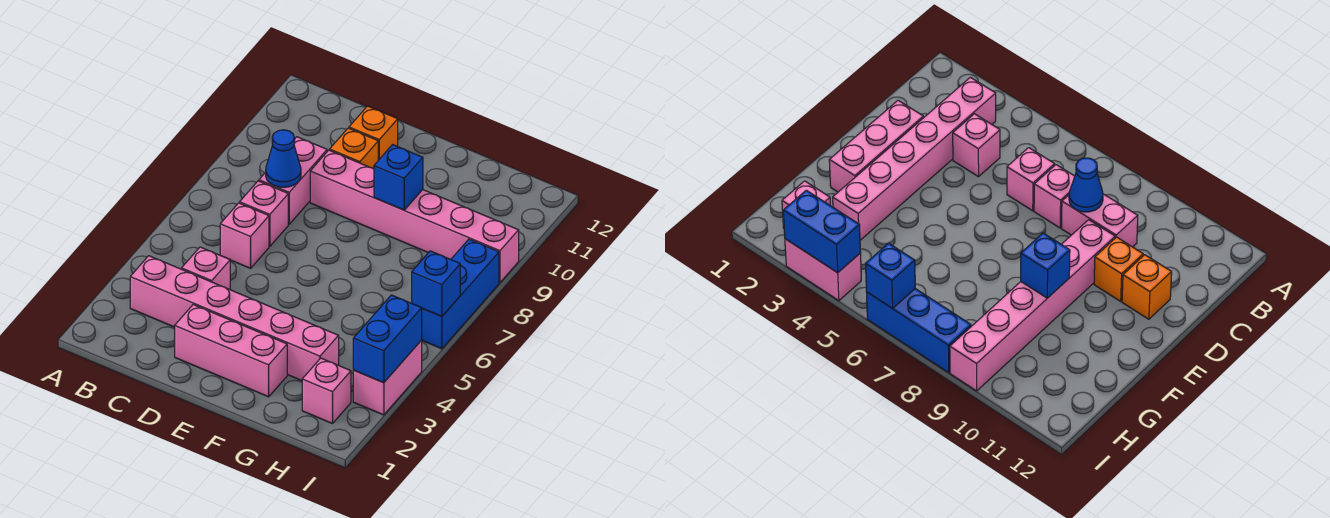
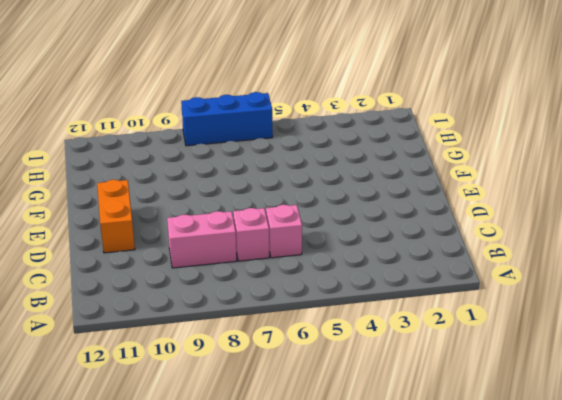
orange brick D11:E11 level 1 -> orange brick D11 level 1
none -> pink brick B3:G3 level 1
none -> pink brick C4 level 1
none -> pink brick D2:F2 level 1

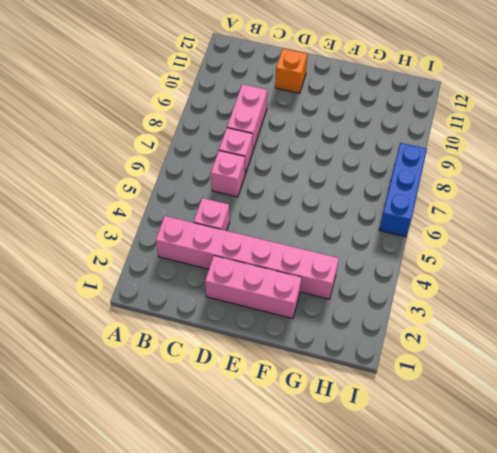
none -> pink brick D9:I9 level 1
none -> orange brick D10 level 1
none -> pink brick H2 level 1

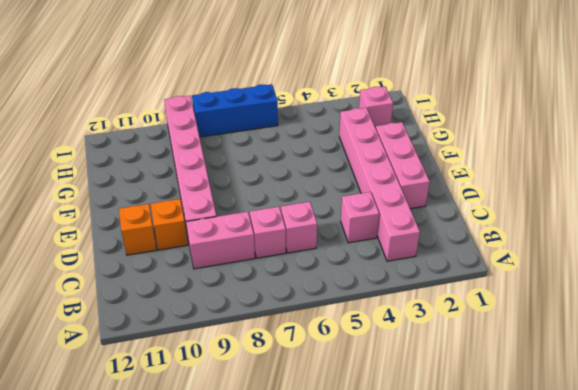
none -> pink brick I3:I4 level 1
none -> blue cone C8 level 2
none -> blue brick F9 level 2

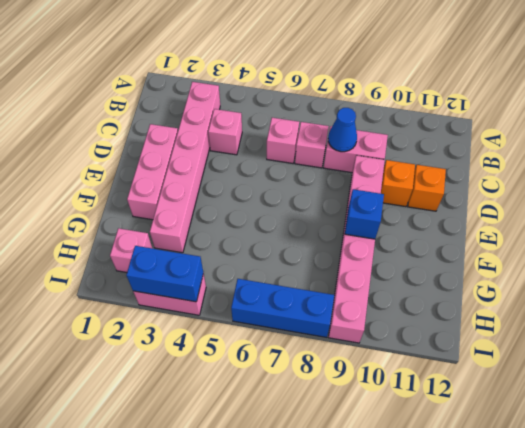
none -> blue brick I6 level 2

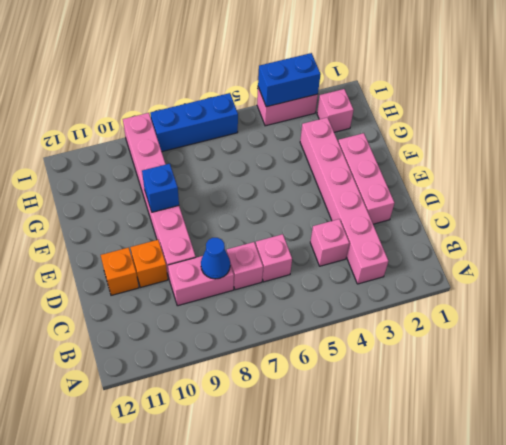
none -> blue brick I6 level 2

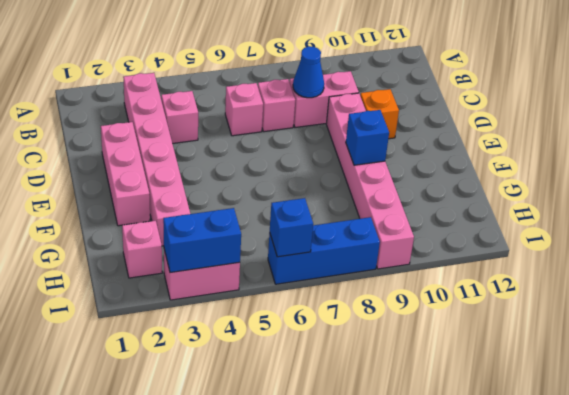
none -> orange brick D11 level 1

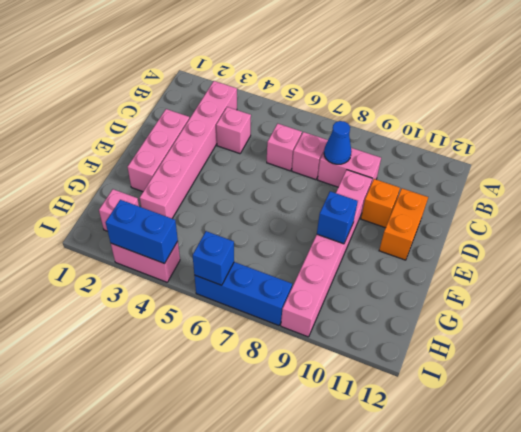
orange brick D11:E11 level 1 -> orange brick D11 level 1

